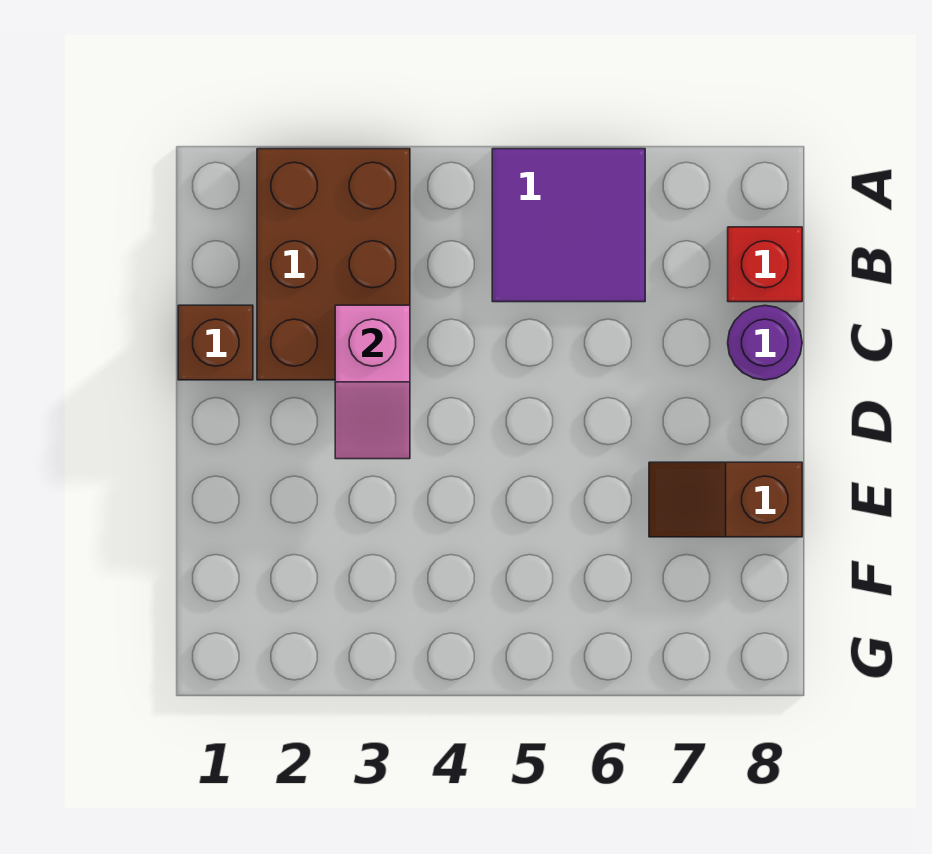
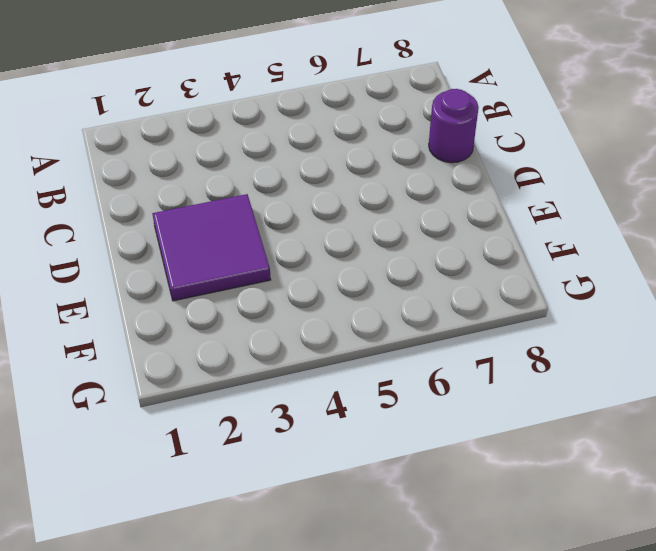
purple tile D2:E3 level 1 -> purple tile A5:B6 level 1
none -> brown brick A2:C3 level 1
none -> red brick B8 level 1

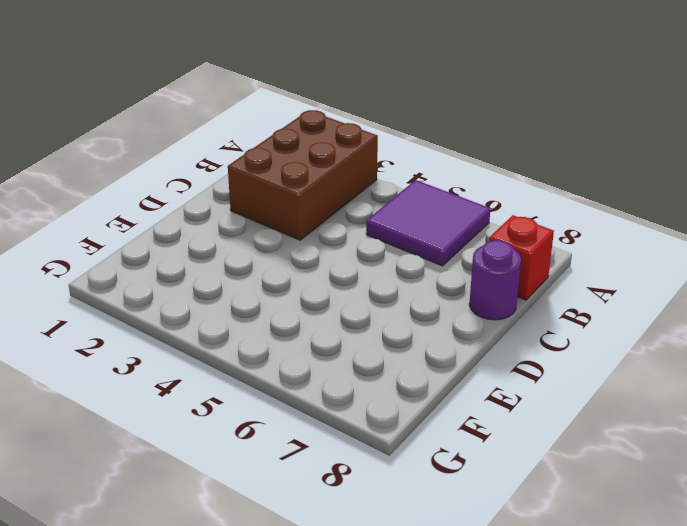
none -> brown brick C1 level 1
none -> brown slope E7:E8 level 1 top 8

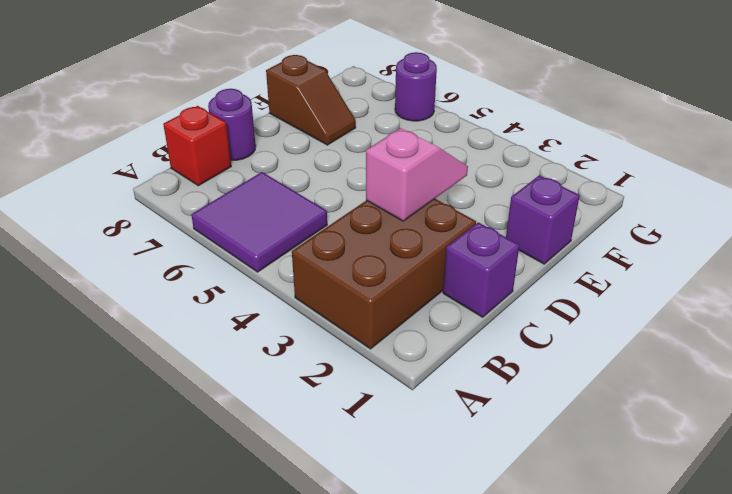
purple brick C1 level 1 -> brown brick C1 level 1
purple brick E1 level 1 -> none
purple round brick G6 level 1 -> none

